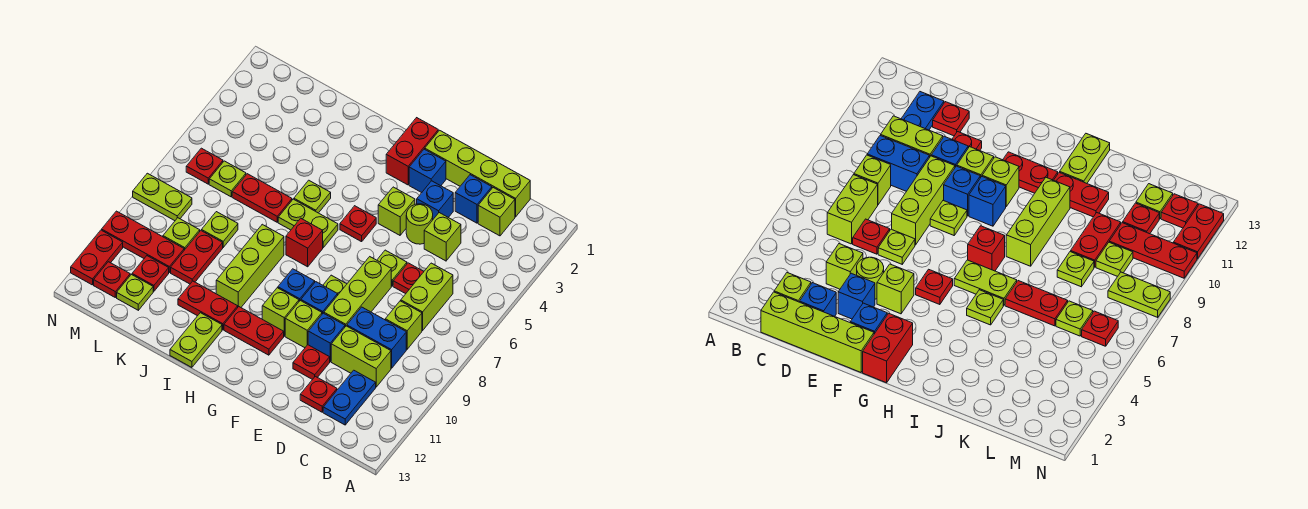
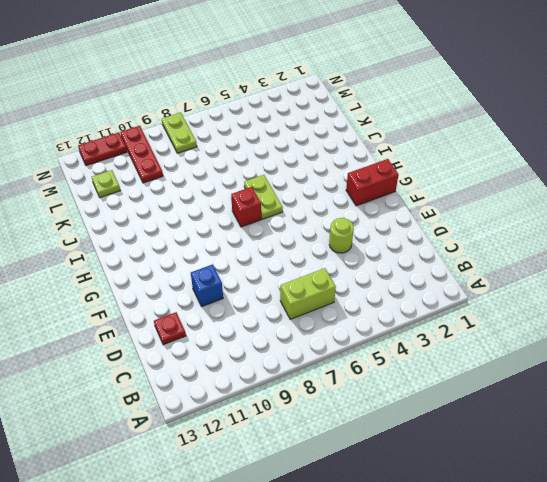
none -> lime brick C1:F1 level 1
none -> lime brick C2 level 1
none -> lime brick C8 level 1
none -> blue brick C9:D9 level 1

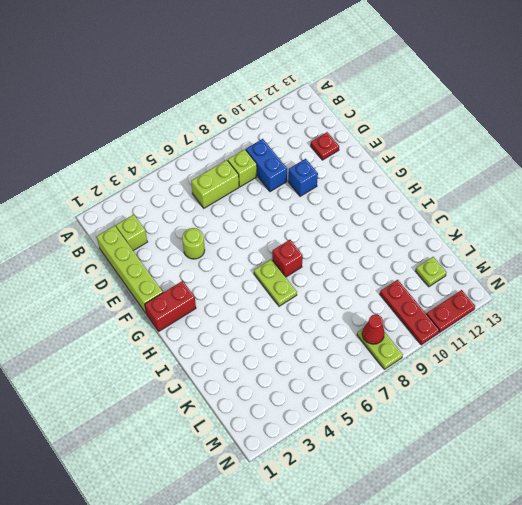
red cone M8 level 2 -> none
none -> lime brick C10:D10 level 1
none -> blue plate C11:C12 level 1
none -> blue brick D2 level 1
none -> lime brick D4 level 1

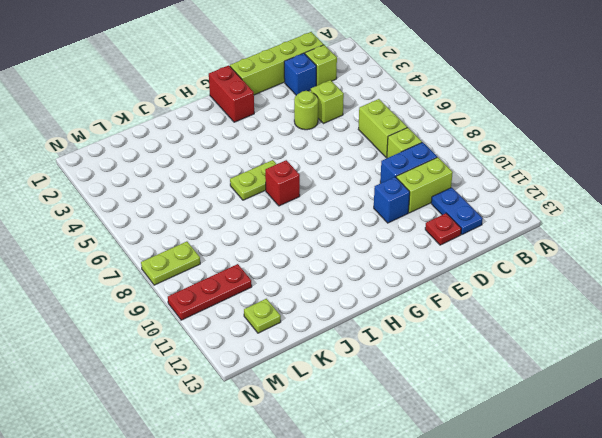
none -> red plate D6 level 1
none -> blue brick E3 level 1
none -> lime plate E6 level 1
none -> lime brick E7:E9 level 1

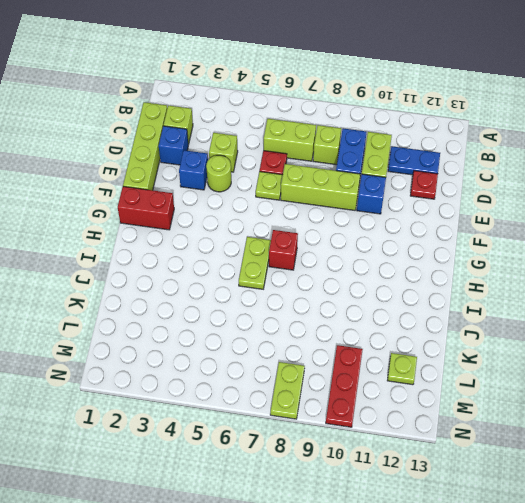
none -> red plate E11 level 1
none -> blue brick F2 level 1
none -> lime brick F4 level 1
none -> lime plate F8 level 1

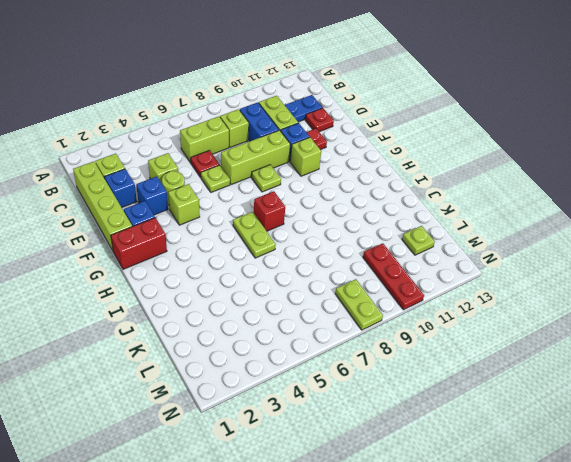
none -> blue brick F9 level 1
none -> red plate G5 level 1
none -> blue brick G9 level 1
none -> lime brick G10 level 1

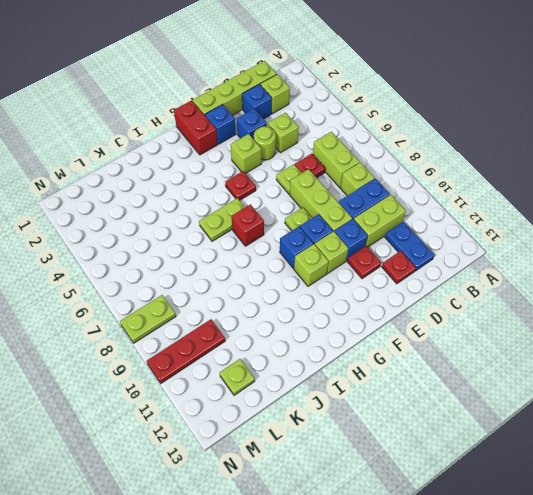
none -> red plate G11:H11 level 1
none -> lime plate I5 level 1
none -> lime brick I8:I10 level 1
none -> red plate I11:J11 level 1

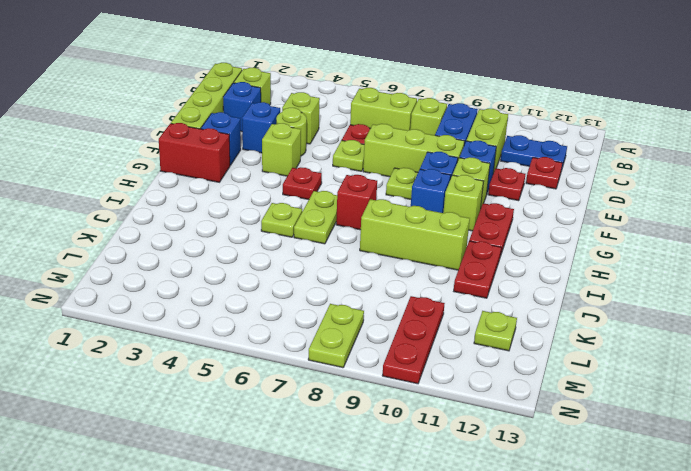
none -> lime plate I12:I13 level 1
none -> red plate J6:K6 level 1
none -> lime plate K8 level 1
none -> red plate K9:K10 level 1

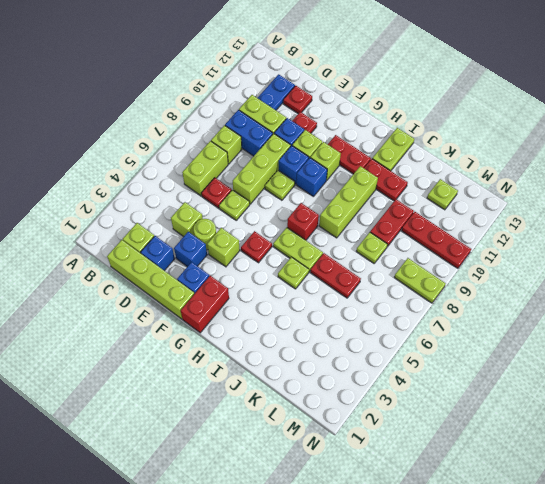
none -> lime plate L6 level 1
none -> lime plate L9 level 1
none -> red plate L11 level 1
none -> red plate M6 level 1

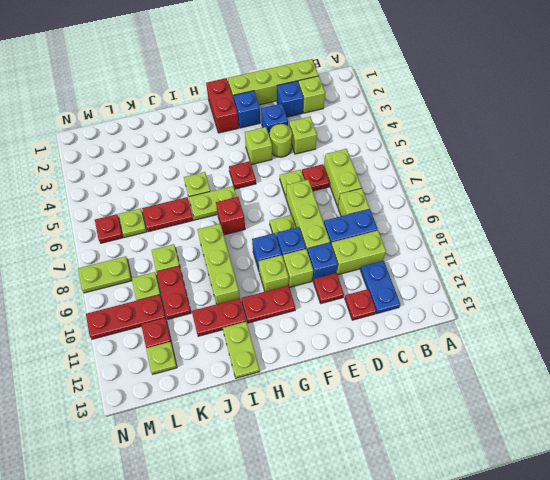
none -> red plate M12 level 1
none -> red plate N11:N12 level 1

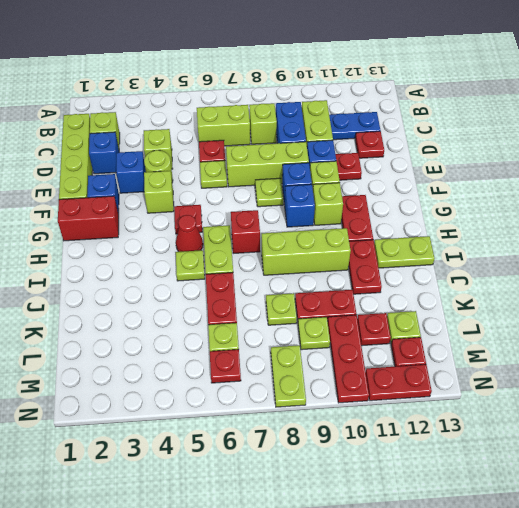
red cone H5 level 1 -> none

